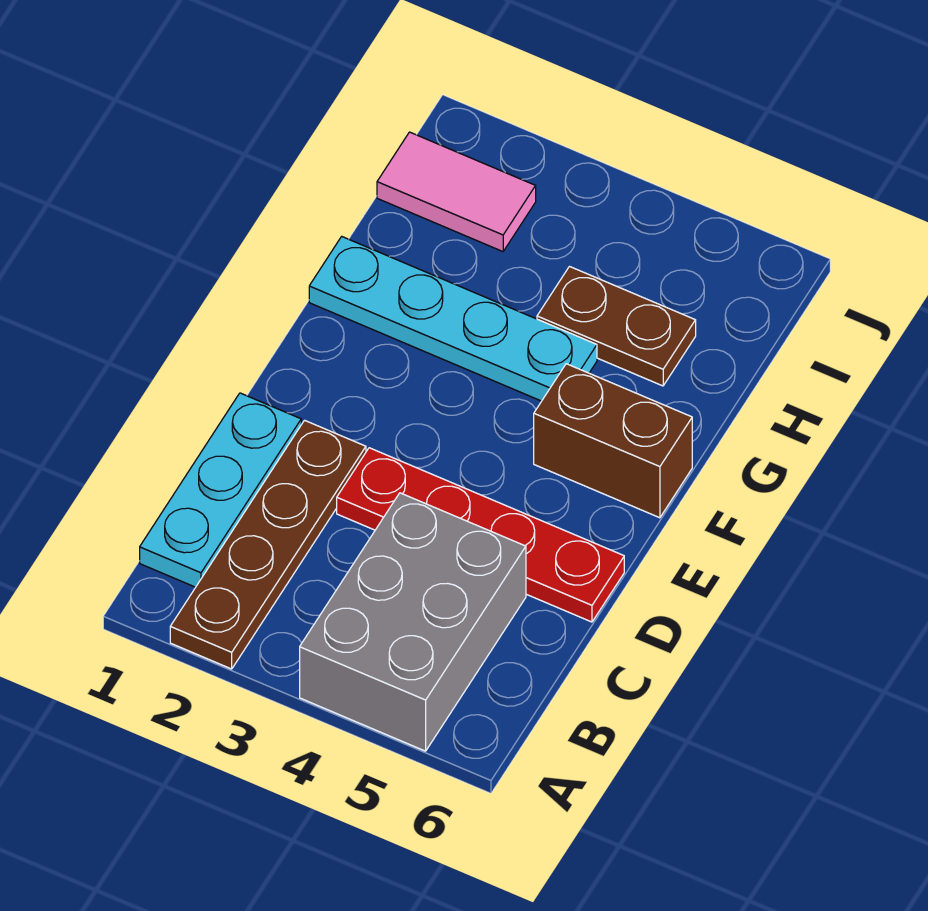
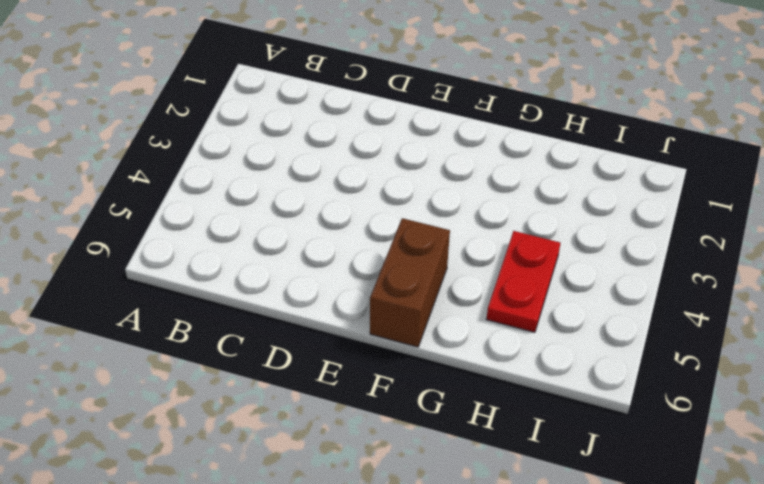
red plate H4:H5 level 1 -> brown plate H4:H5 level 1
none -> brown plate A2:D2 level 1
none -> grey brick A4:C5 level 1

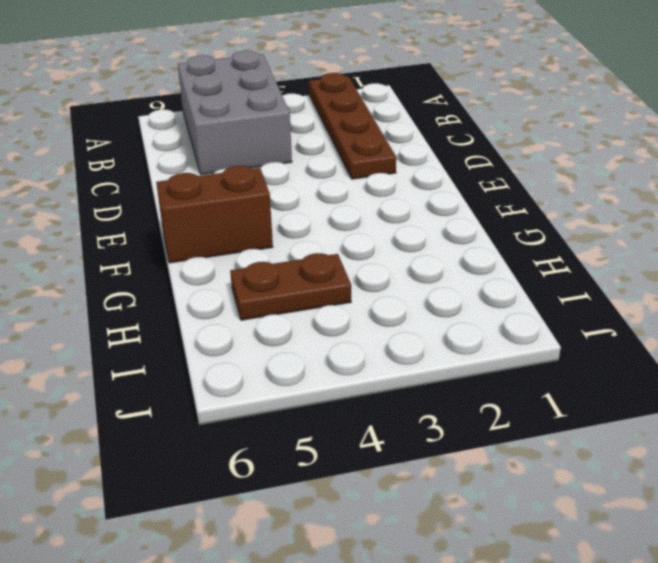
none -> cyan plate B1:D1 level 1
none -> red plate D3:D6 level 1

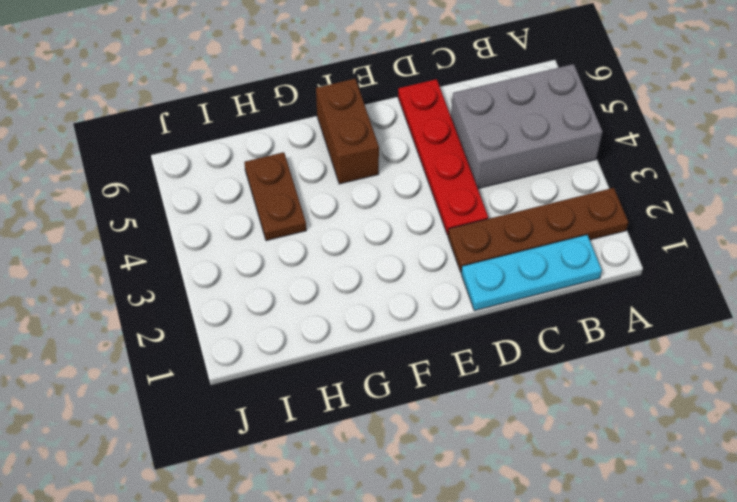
none -> cyan plate G1:G4 level 1
none -> pink tile I1:I2 level 1

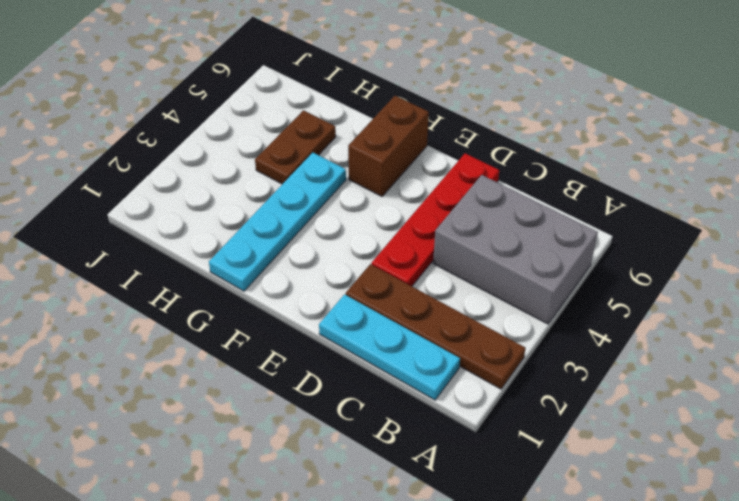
none -> pink tile I1:I2 level 1

